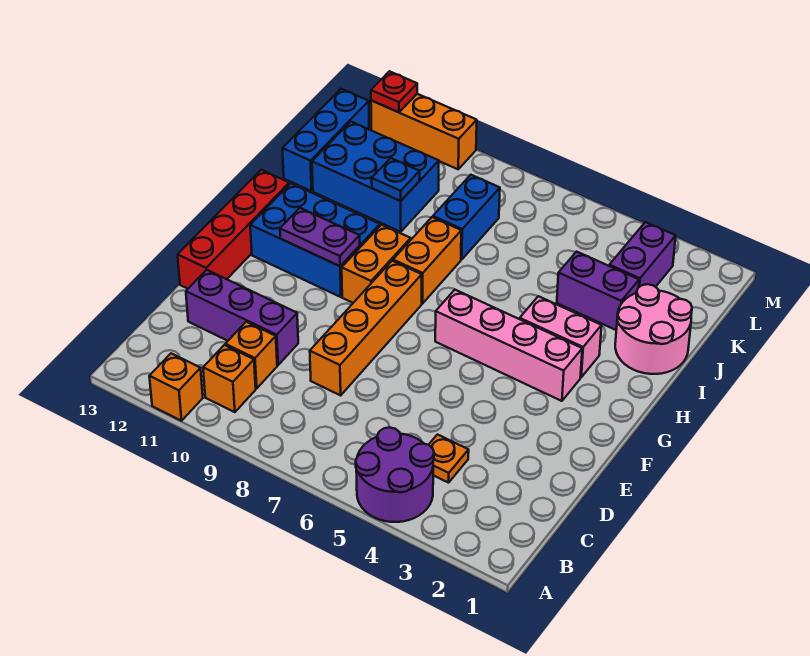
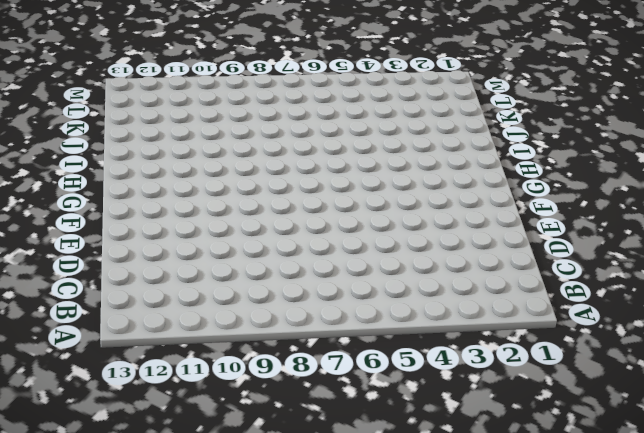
none -> purple round brick A4:B5 level 1
none -> orange brick A11 level 1
none -> orange brick B10 level 1

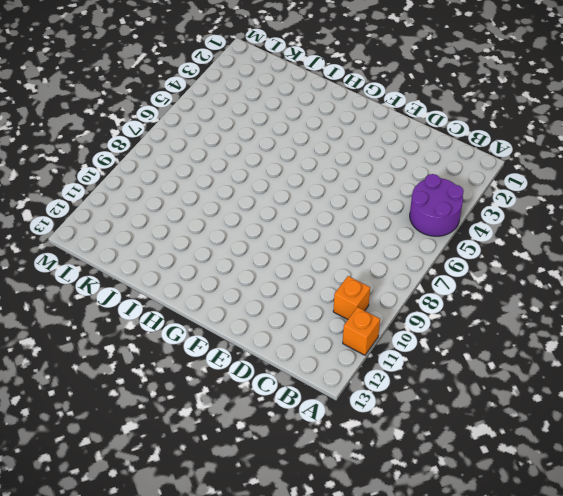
none -> orange plate C4 level 1
none -> orange brick C10 level 1
none -> orange brick D8:G8 level 1

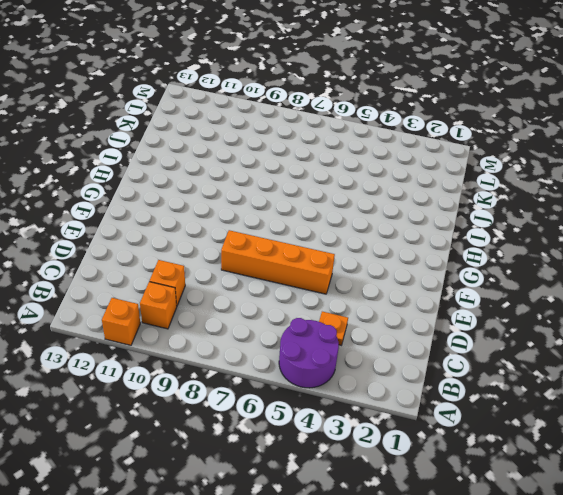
orange brick E5:E8 level 1 -> orange brick D8:G8 level 1
none -> purple brick D10:D12 level 1
none -> red brick E13:H13 level 1
none -> pink brick G3:G6 level 1

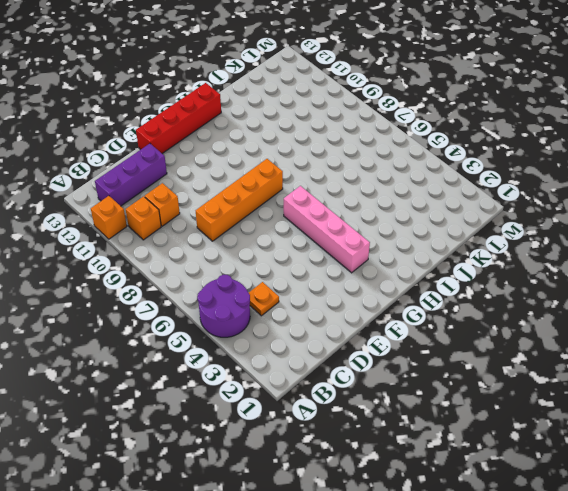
purple brick B12:D12 level 1 -> purple brick D10:D12 level 1
none -> orange brick G9:H9 level 1
none -> blue brick G10:H12 level 1
none -> pink brick H3:H4 level 1

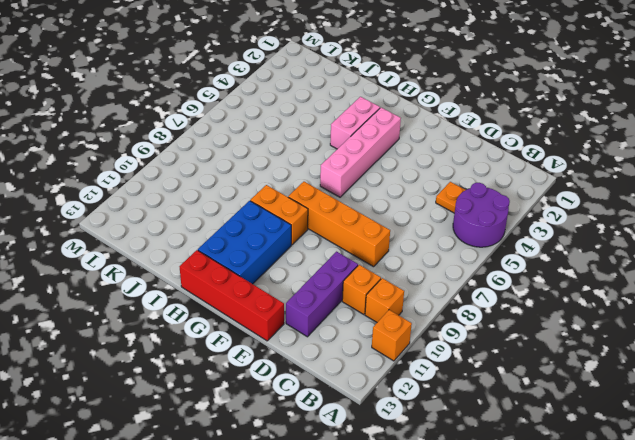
none -> orange brick H8:I8 level 1
none -> pink round brick I1:J2 level 1
none -> purple brick J3:J4 level 1

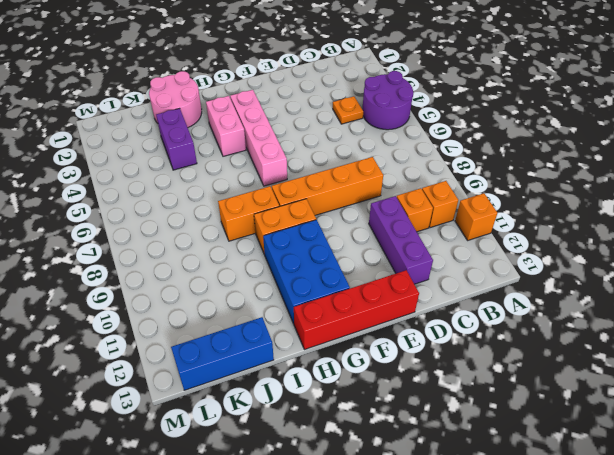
none -> blue brick J8:K8 level 1
none -> blue brick J10:K12 level 1
none -> purple brick K3:L3 level 1

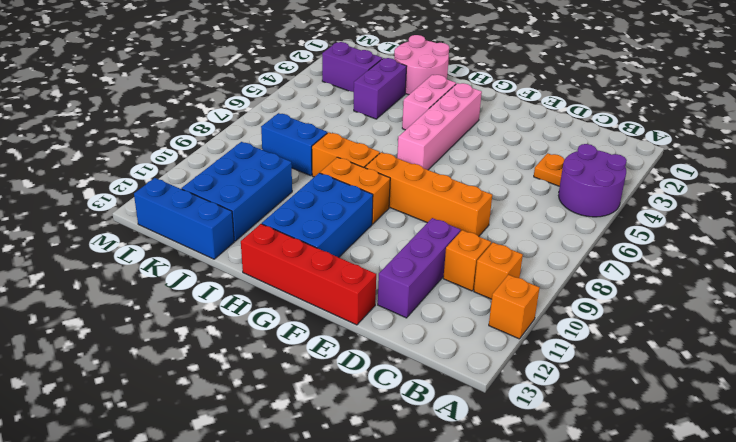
none -> orange brick M10:M12 level 1
none -> purple plate G10:G11 level 2
none -> blue plate J10 level 2

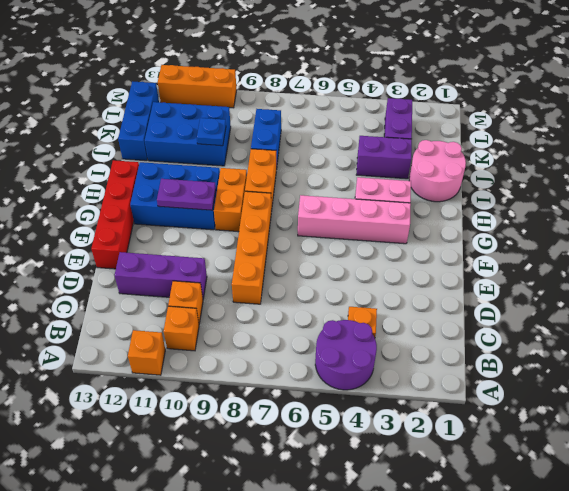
none -> red plate M12 level 2

